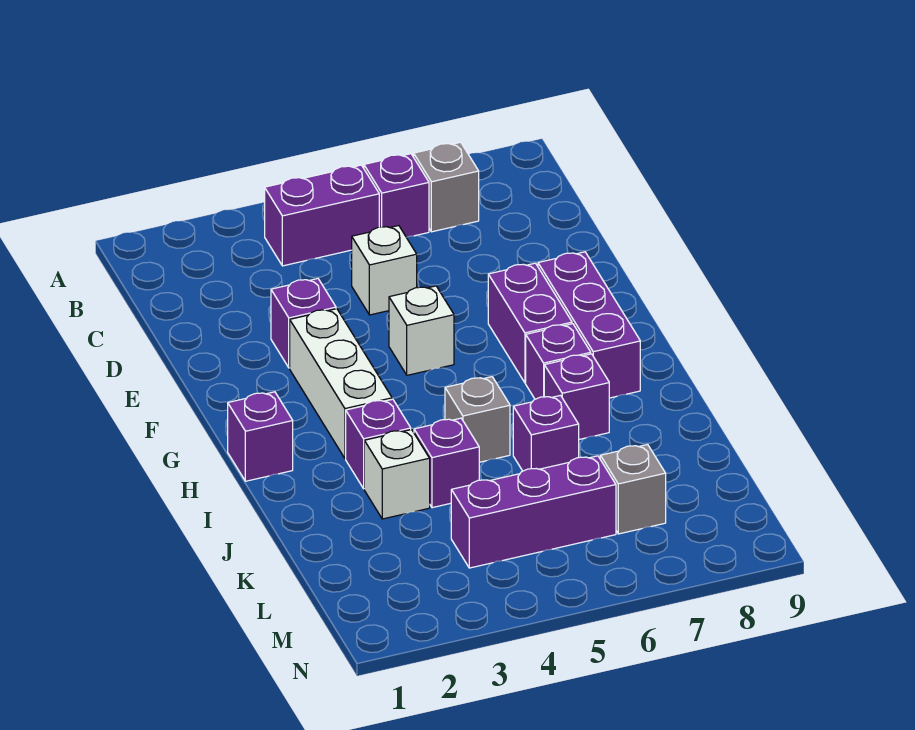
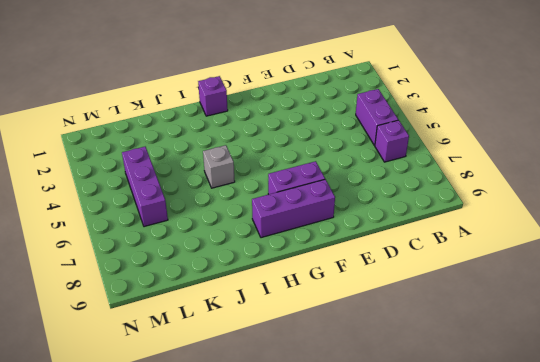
none -> grey brick B7 level 1
none -> white brick D5 level 1
none -> purple brick E3 level 1

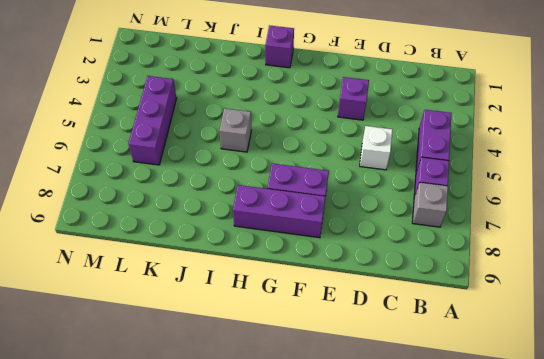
none -> white brick F3:H3 level 1
none -> white brick F5 level 1
none -> purple brick H7 level 1

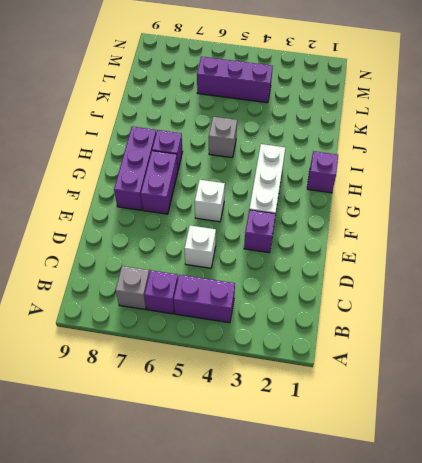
none -> purple brick I3 level 1
none -> purple brick I7 level 1
none -> white brick J3 level 1

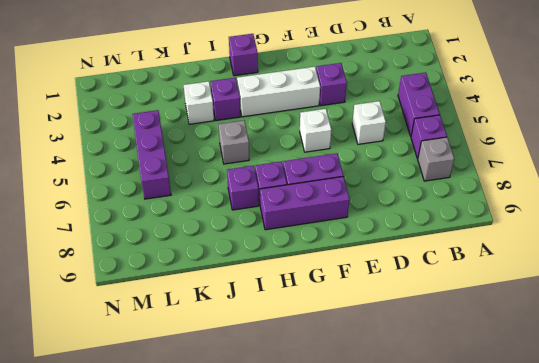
none -> purple brick J4 level 1
none -> purple brick J6 level 1
none -> grey brick L7 level 1

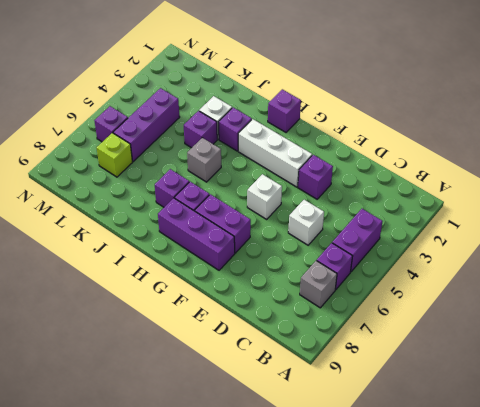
lime brick L7 level 1 -> grey brick L7 level 1
purple brick M6 level 1 -> purple brick J6 level 1

